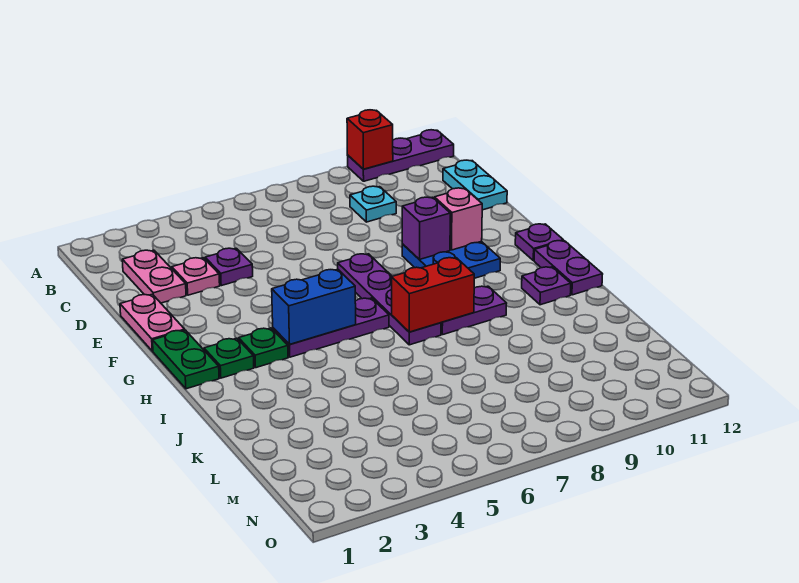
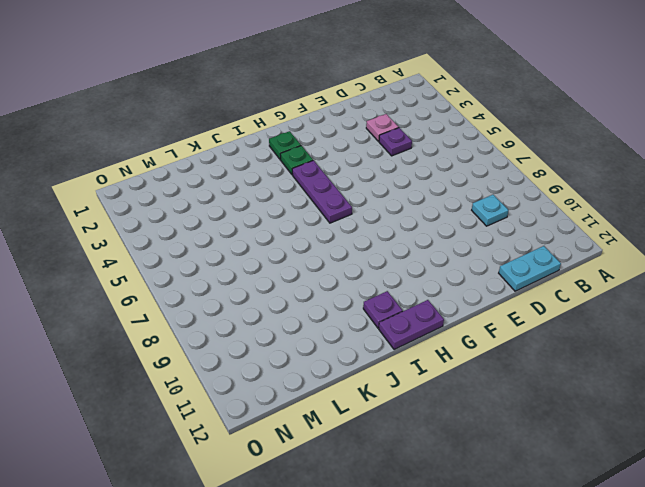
none -> purple plate A10:A12 level 1
none -> pink plate C2:D2 level 1
none -> pink plate E1:F1 level 1

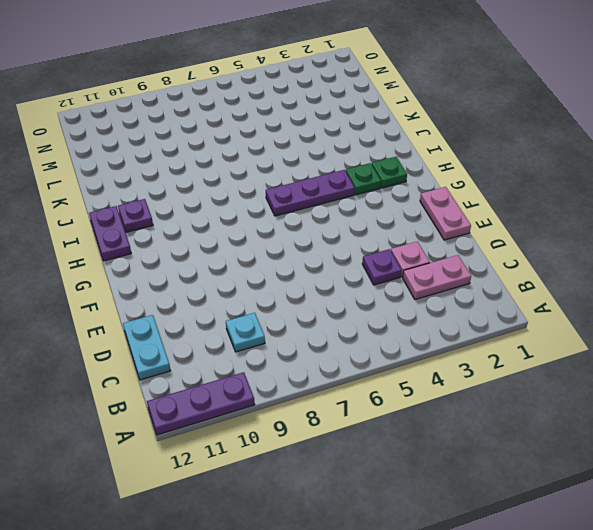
pink plate C2:C3 level 1 -> pink plate C2:D2 level 1
none -> purple plate F7:I7 level 1
none -> blue plate F9:G10 level 1
none -> green plate G1:H1 level 1

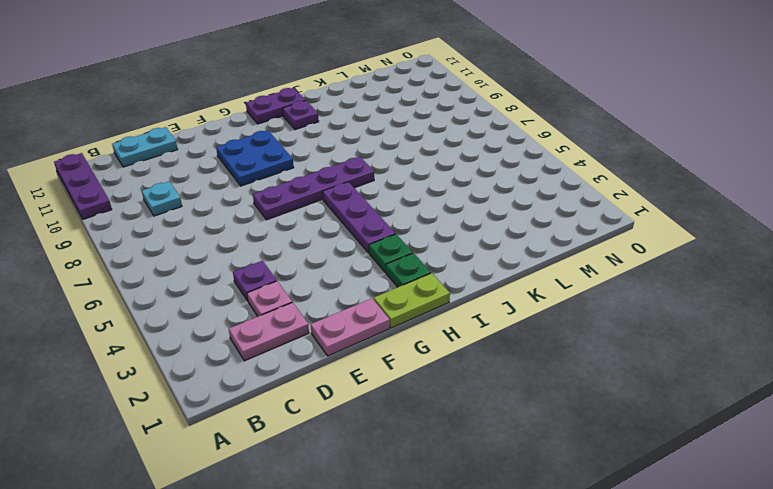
lime plate G1:H1 level 1 -> green plate G1:H1 level 1
none -> purple plate G12 level 1
none -> purple plate I8:I9 level 1
none -> red brick A10 level 2

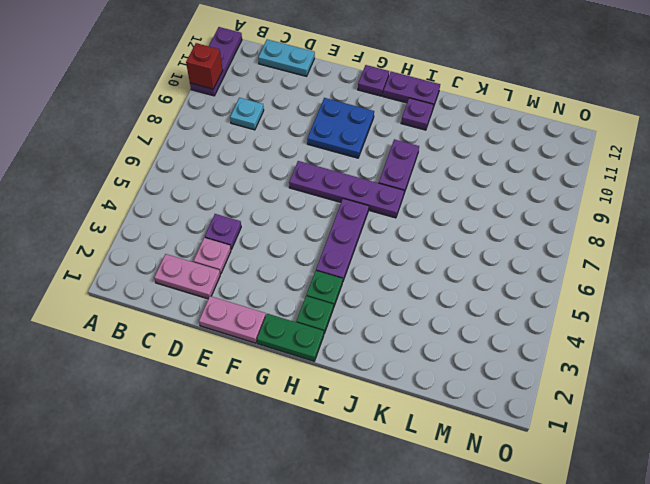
none -> purple brick F9 level 2
none -> pink brick F10 level 2
none -> blue brick H4:H5 level 2

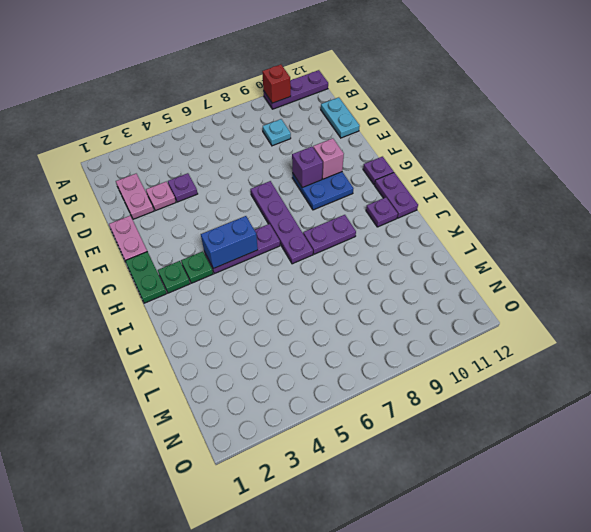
none -> red brick I7:I8 level 2

